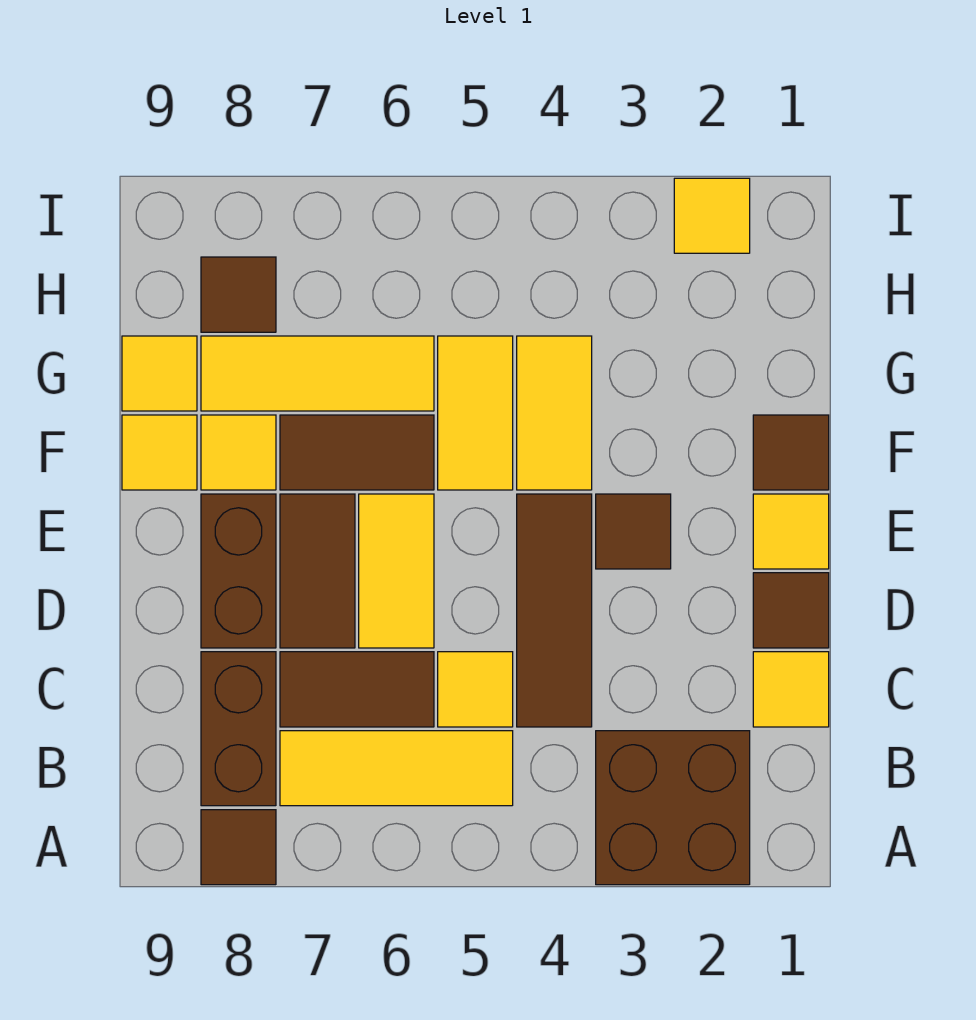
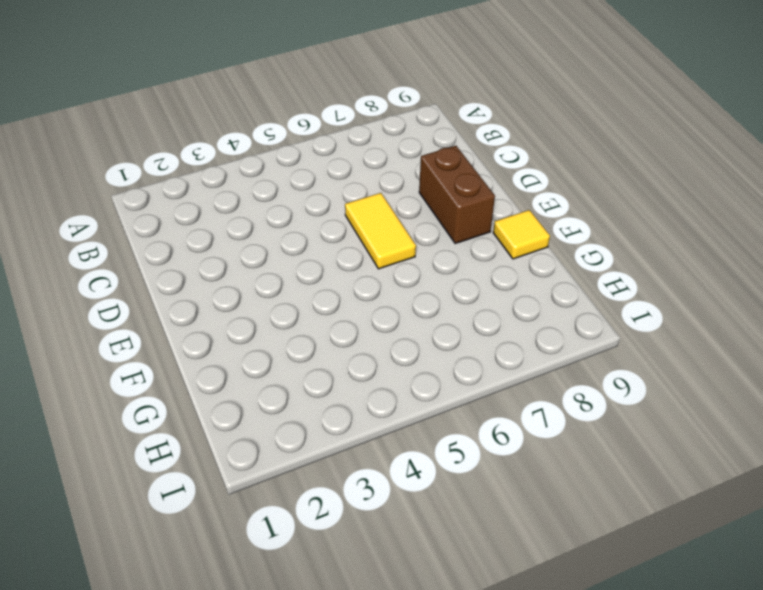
none -> brown brick A2:B3 level 1
none -> brown tile A8 level 1
none -> yellow tile B5:B7 level 1

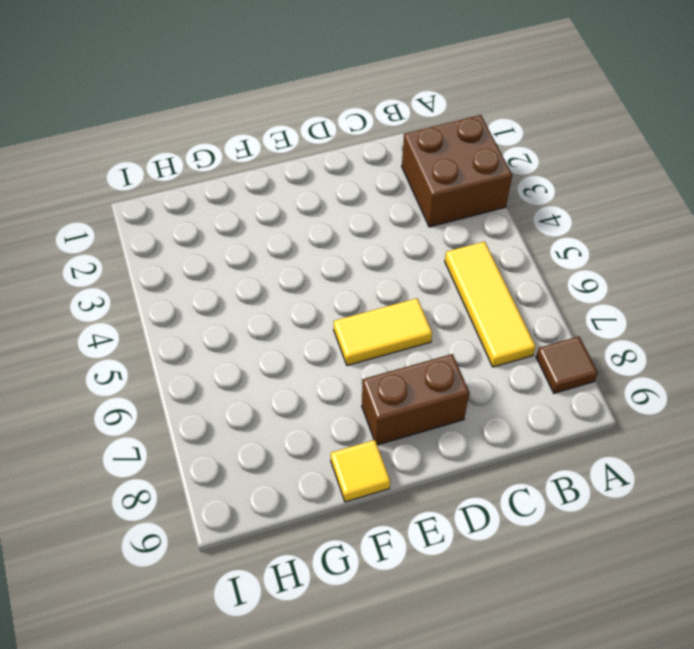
none -> brown brick B8:C8 level 1
none -> yellow tile C1 level 1
none -> brown tile C4:E4 level 1

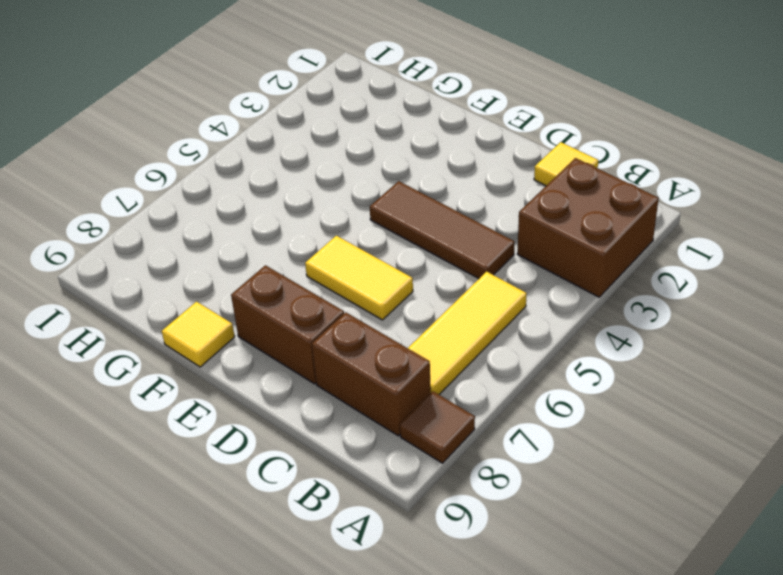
none -> yellow tile C5 level 1
none -> brown tile C6:C7 level 1
none -> brown tile D1 level 1

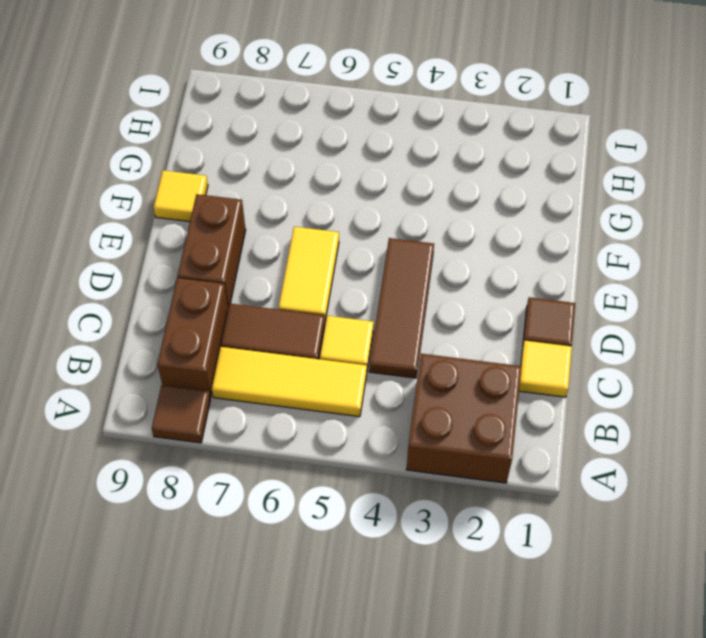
none -> brown tile D7:E7 level 1
none -> yellow tile E1 level 1
none -> brown tile E3 level 1

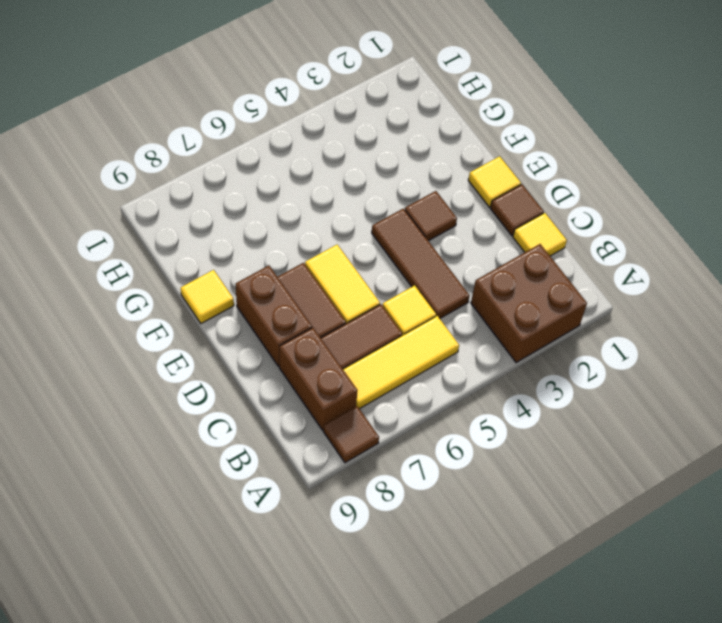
none -> brown tile F1 level 1
none -> yellow tile F4:G4 level 1
none -> yellow tile F5:G5 level 1

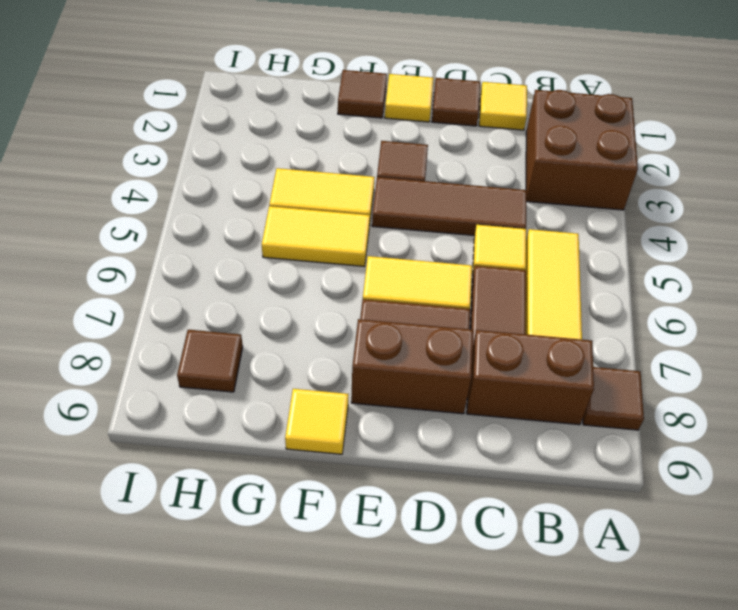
none -> brown tile F6:F7 level 1
none -> yellow tile F8 level 1
none -> yellow tile G6:G8 level 1

